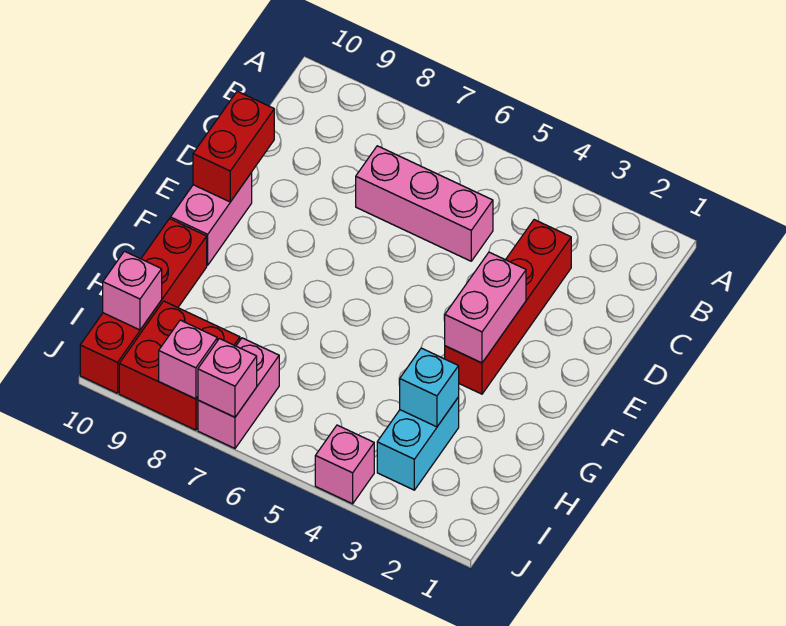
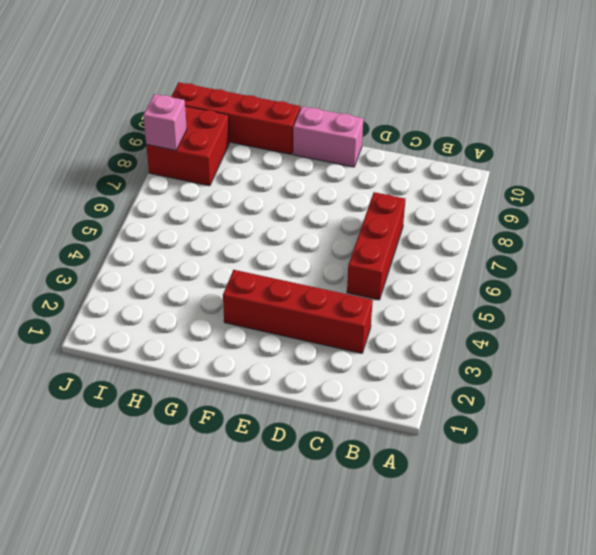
red brick C5:C7 level 1 -> pink brick C5:C7 level 1
none -> cyan brick H3:I3 level 1
none -> pink brick I7:J7 level 1
none -> pink brick J4 level 1

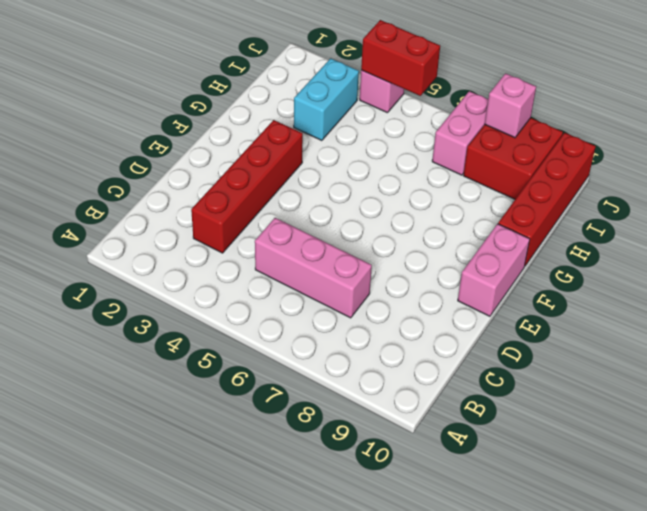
red brick J4:J5 level 2 -> red brick D10:E10 level 2
none -> pink brick E3:F3 level 2
none -> cyan brick H3 level 2
none -> pink brick I10 level 2

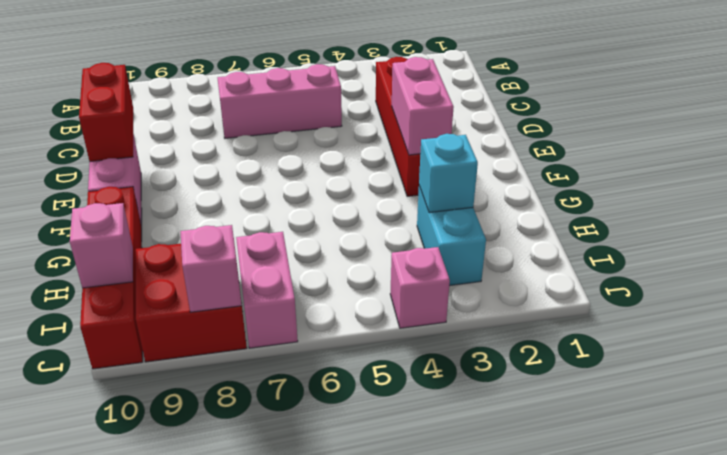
none -> pink brick J7 level 2

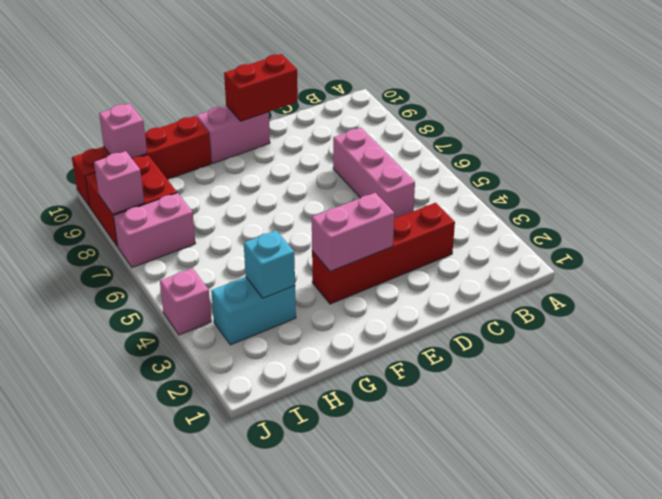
none -> pink brick J7 level 2

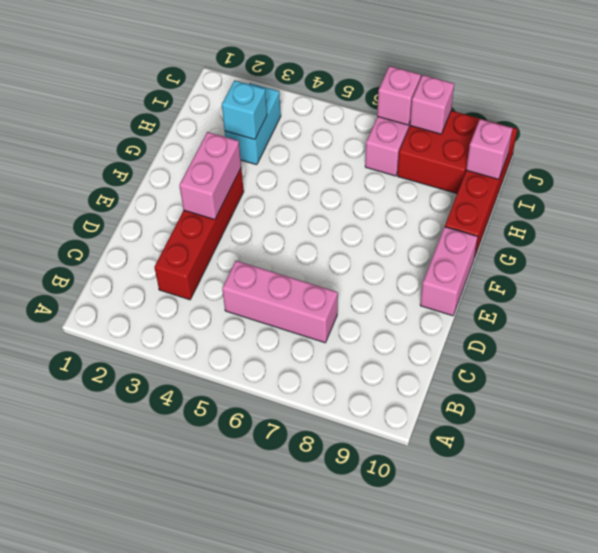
none -> pink brick J4 level 1
none -> red brick D10:E10 level 2

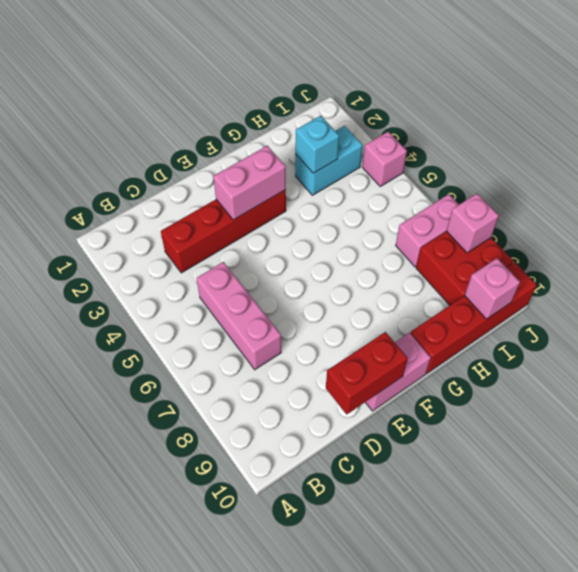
none -> pink brick J7 level 2

